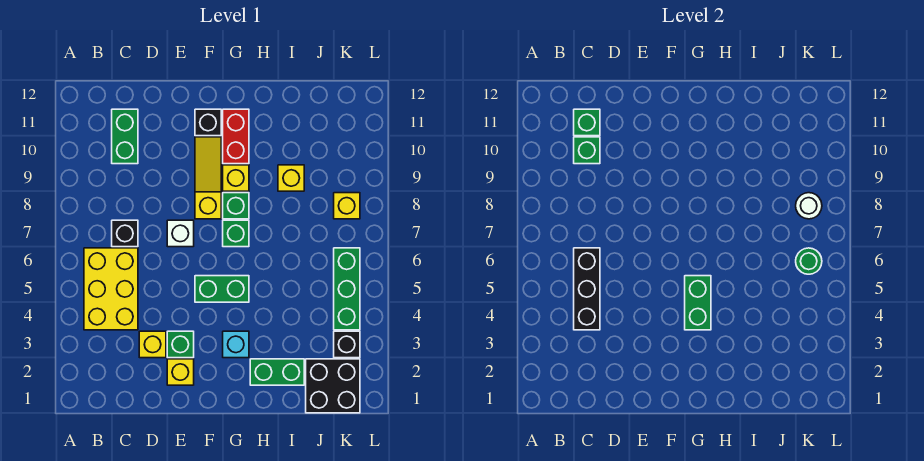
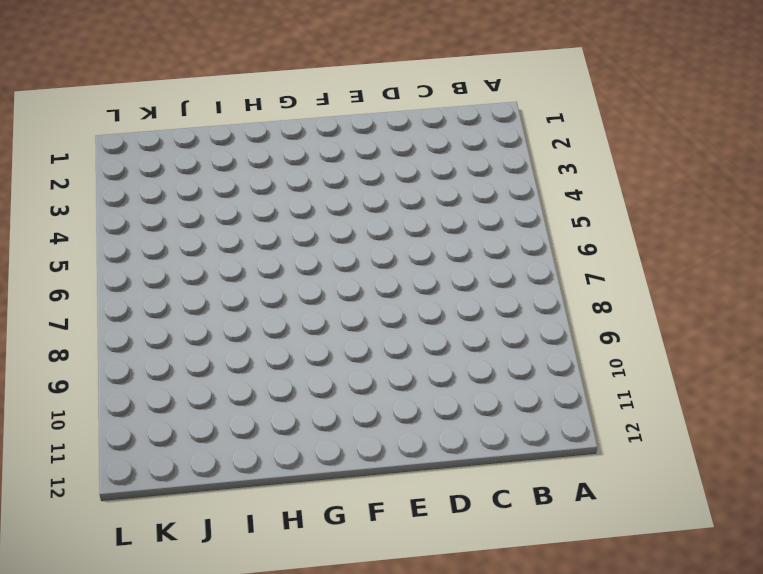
none -> yellow brick B4:C6 level 1
none -> black brick C7 level 1
none -> green brick C10:C11 level 1

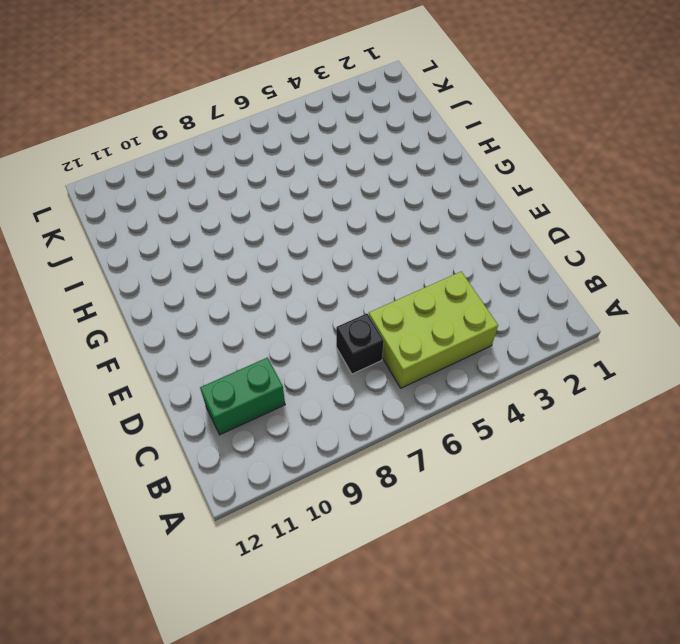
lime brick B4:C6 level 1 -> yellow brick B4:C6 level 1
none -> yellow brick D3 level 1
none -> yellow brick E2 level 1
none -> green brick E3 level 1

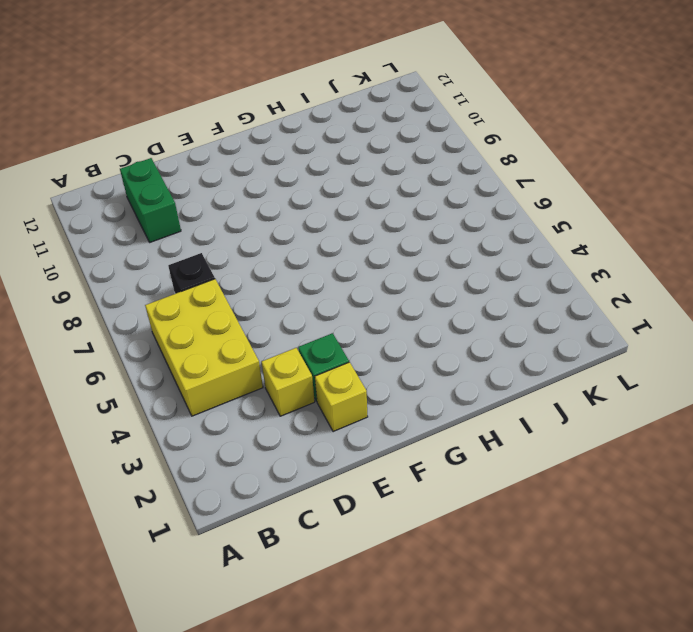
none -> white brick E7 level 1
none -> green brick F5:G5 level 1
none -> yellow slope F8:F10 level 1 top 8

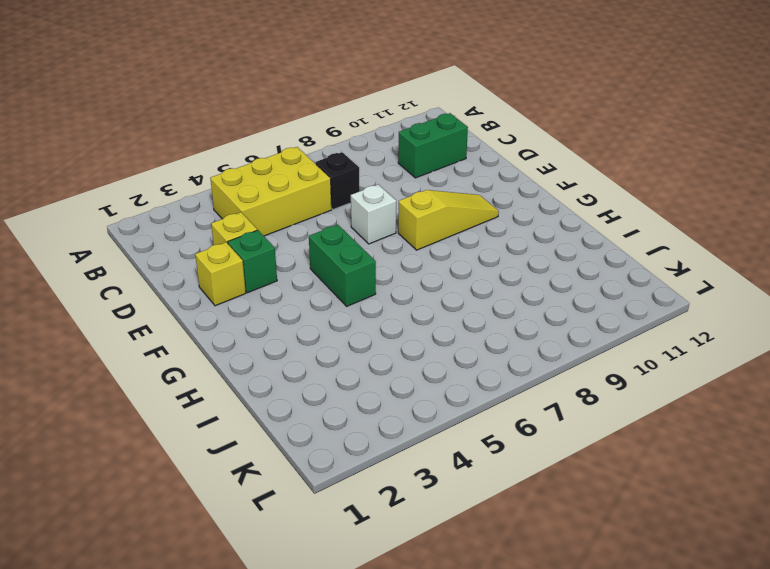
none -> black brick F11 level 1
none -> cyan brick G3 level 1
none -> green brick G7 level 1

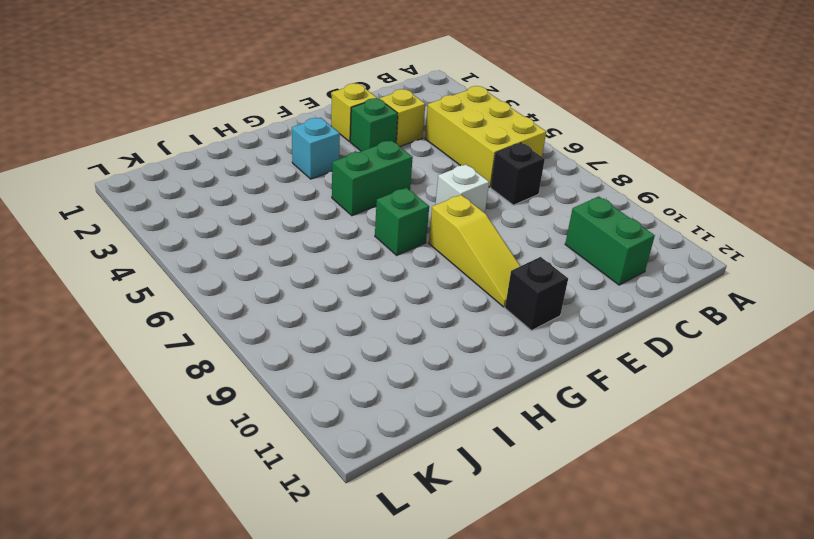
none -> green brick G8 level 1
none -> yellow brick G9 level 1
none -> red brick G10:G11 level 1

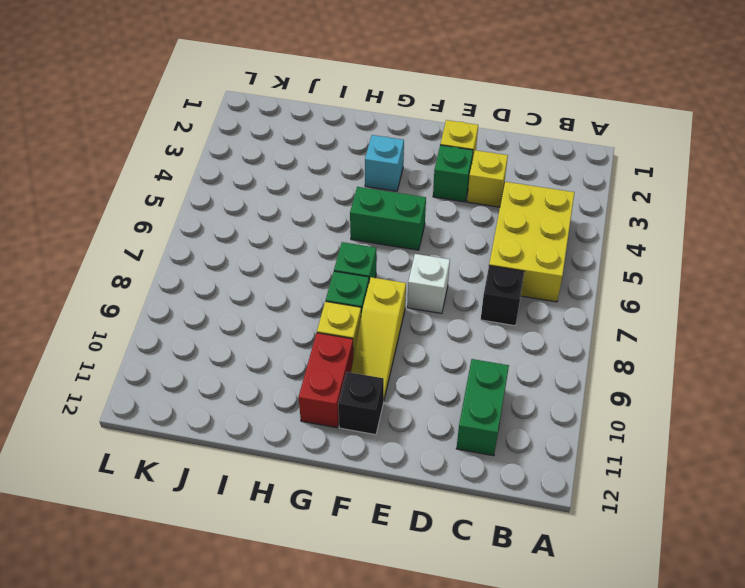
none -> green brick H2:I2 level 1
none -> yellow brick I9 level 1
none -> black brick J1:K2 level 1

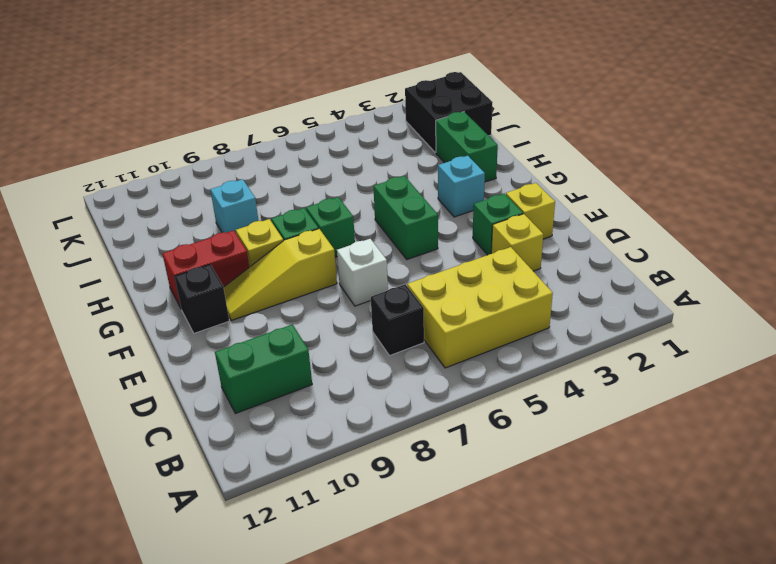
cyan brick I9 level 1 -> yellow brick I9 level 1
none -> black brick K3 level 1
none -> green brick K4:K6 level 1
none -> yellow brick K8 level 1

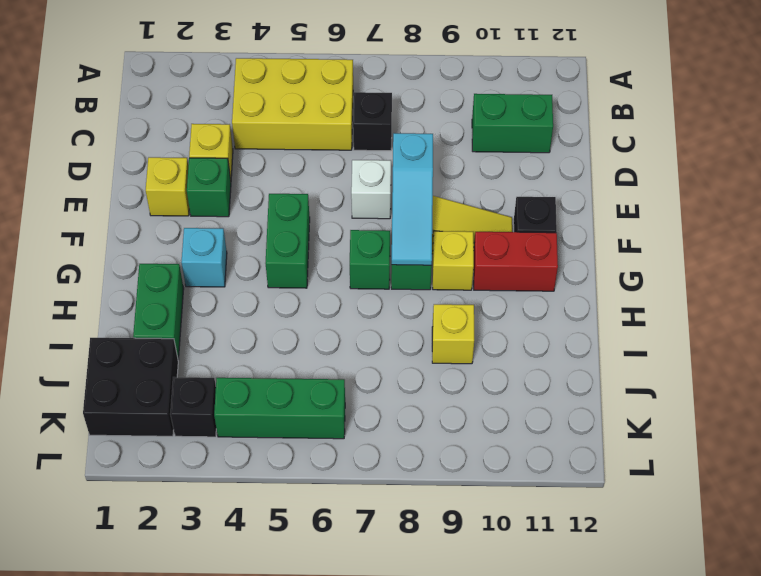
cyan slope E8:G8 level 2 top E -> none
none -> yellow brick K8 level 1
none -> black brick C4:C6 level 2
none -> green brick C10 level 2

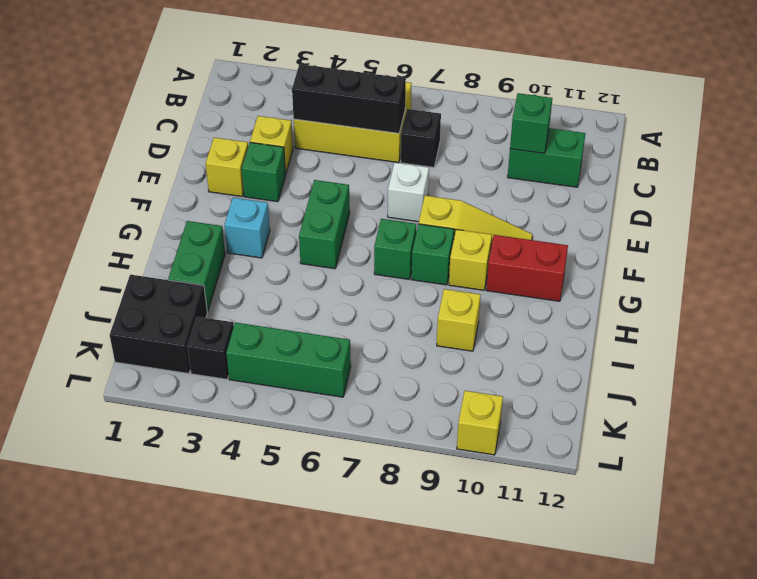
yellow brick L10 level 1 -> yellow brick K8 level 1
none -> black brick F11 level 1
none -> green brick C11 level 2
none -> green brick G4:G5 level 2

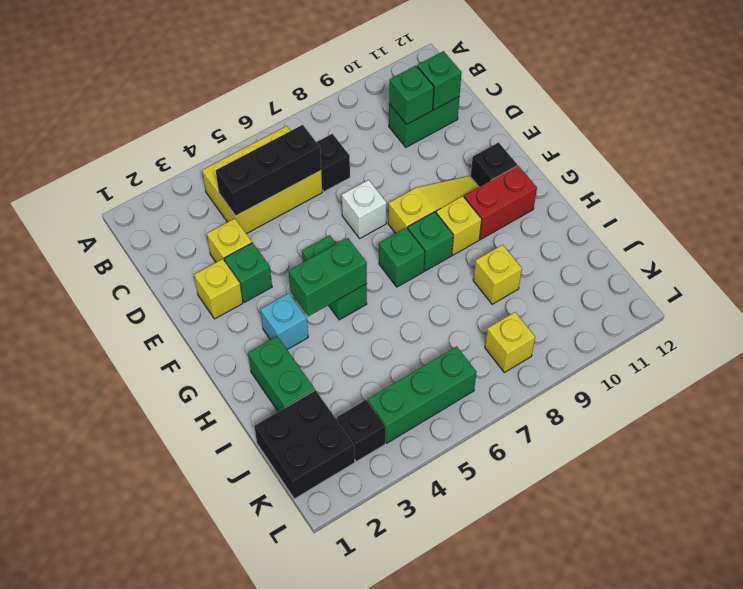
none -> green round brick K6 level 2
none -> white round brick K8 level 2

